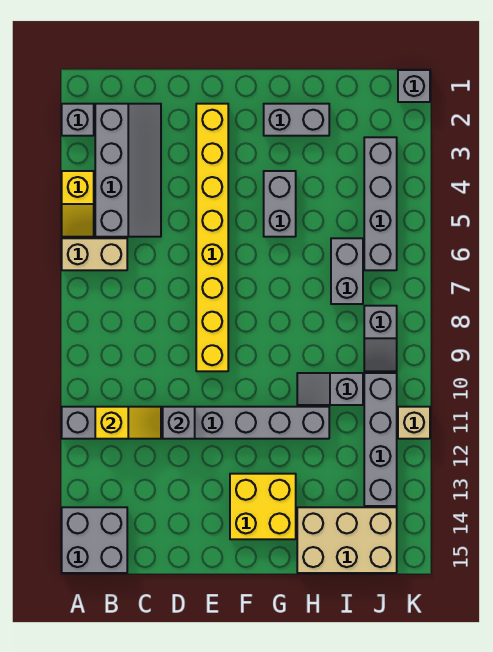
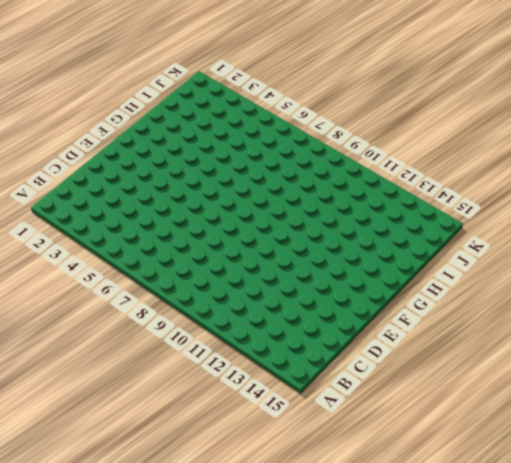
none -> grey brick A2 level 1
none -> yellow slope A4:A5 level 1 top 4
none -> tan brick A6:B6 level 1

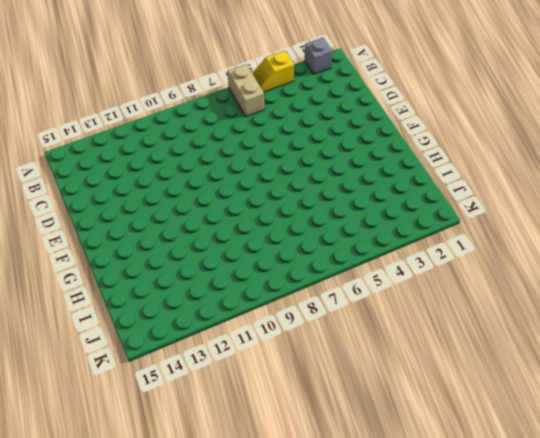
none -> grey brick A11:H11 level 1
none -> grey brick A14:B15 level 1
none -> grey slope B2:C5 level 1 top B

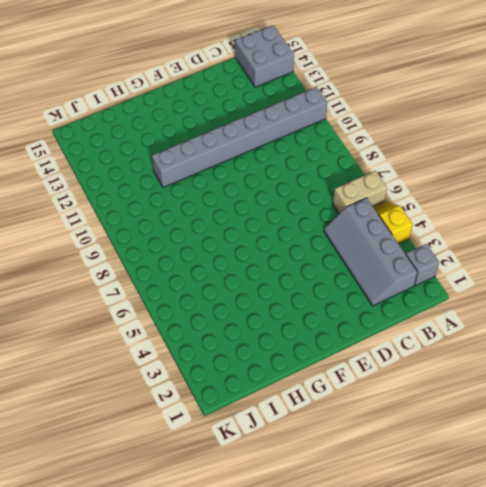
none -> yellow brick E2:E9 level 1
none -> yellow brick F13:G14 level 1
none -> grey brick G2:H2 level 1

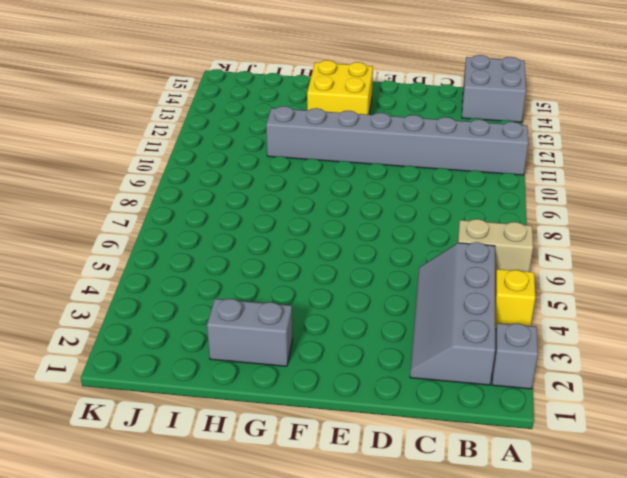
none -> yellow brick E2:E9 level 1
none -> grey brick G4:G5 level 1
none -> grey slope H10:I10 level 1 top I

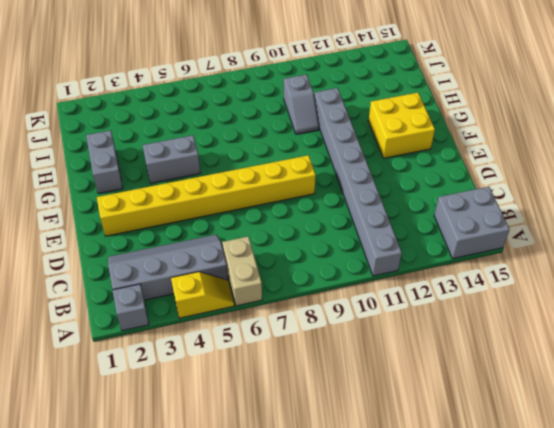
none -> tan brick H14:J15 level 1
none -> grey brick I6:I7 level 1
none -> grey brick J3:J6 level 1

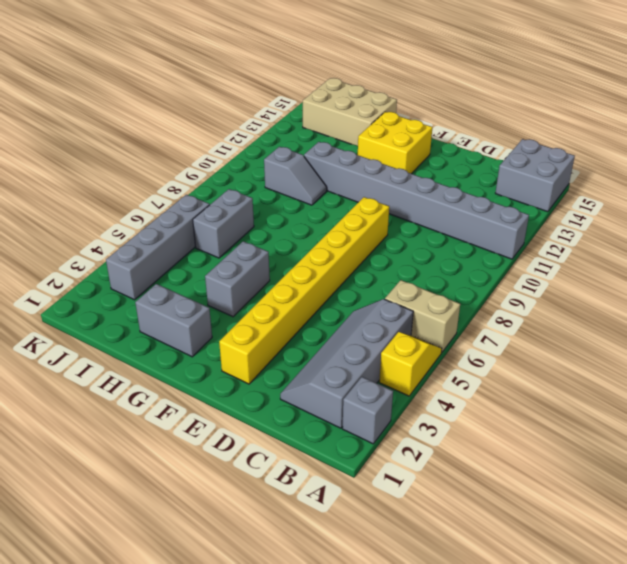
none -> grey slope J8:J9 level 1 top 8
none -> grey brick J10:J13 level 1
none -> grey brick K1 level 1

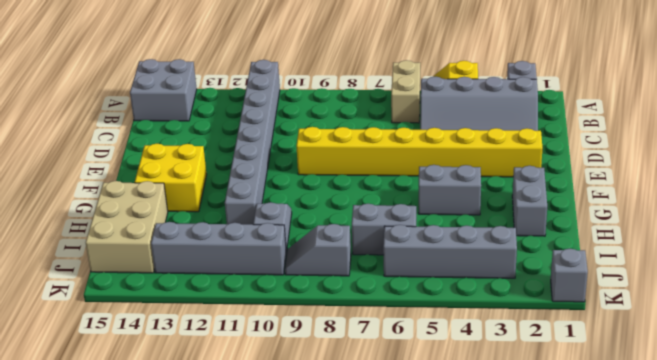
none -> tan brick K11 level 1
none -> yellow slope B11:C11 level 2 top B
none -> grey brick D11 level 2

